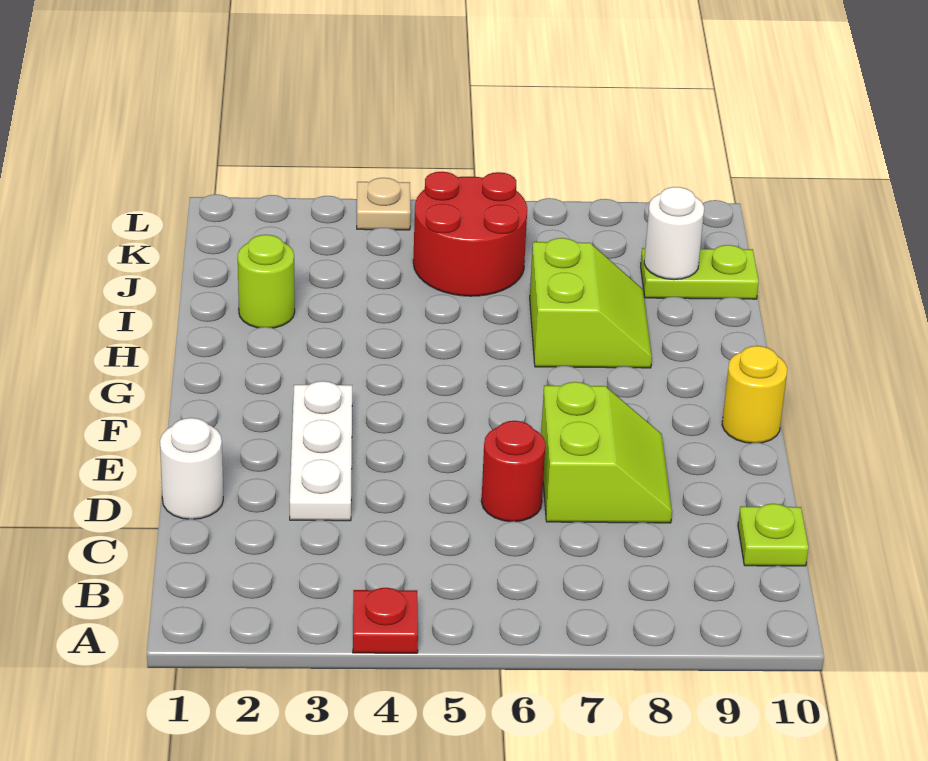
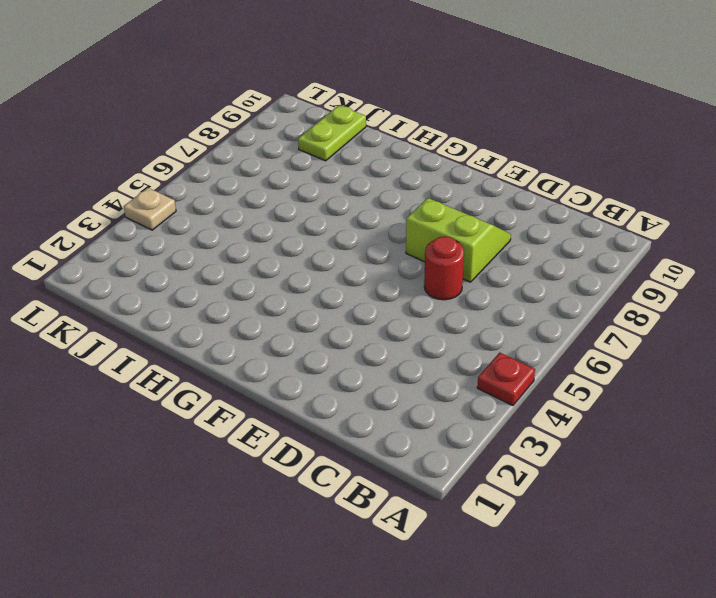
none -> lime plate C10 level 1
none -> white round brick D1 level 1
none -> white plate D3:F3 level 1

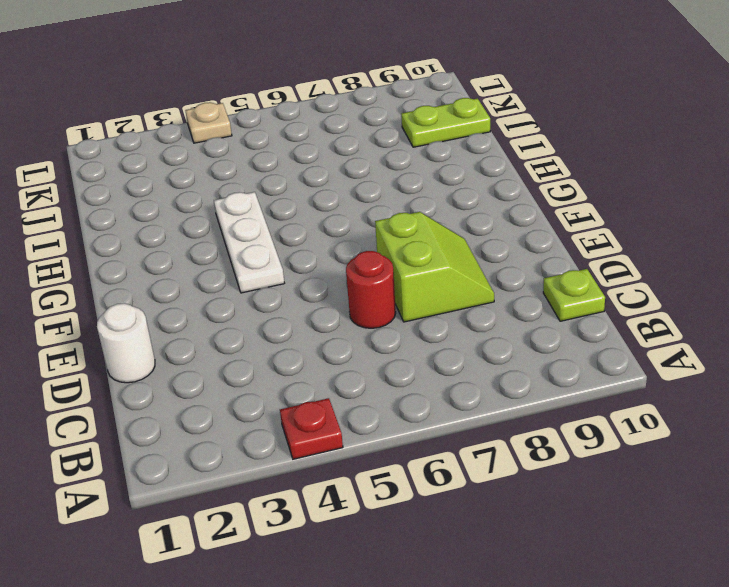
white plate F4:H4 level 1 -> white plate D3:F3 level 1
none -> yellow round brick F10 level 1
none -> lime slope H7:I8 level 1 top 7
none -> lime round brick I2 level 1

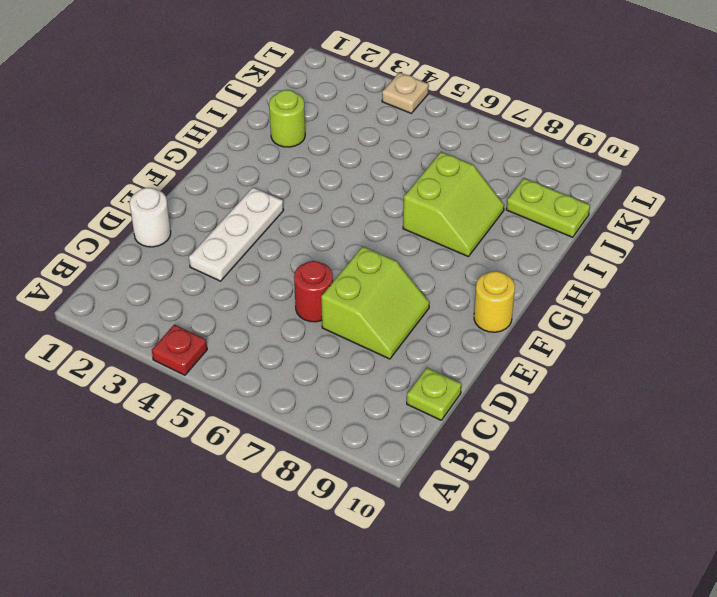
none -> red round brick J5:K6 level 1
none -> white round brick J9 level 2

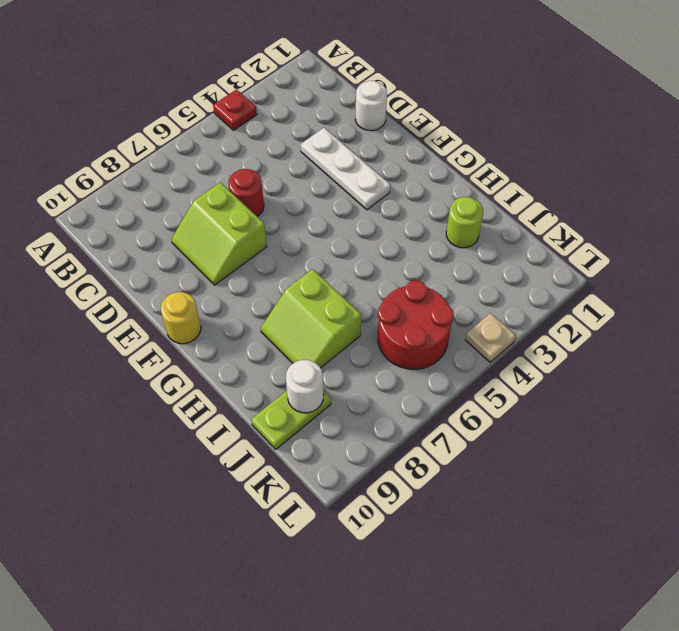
none -> lime plate C10 level 1

